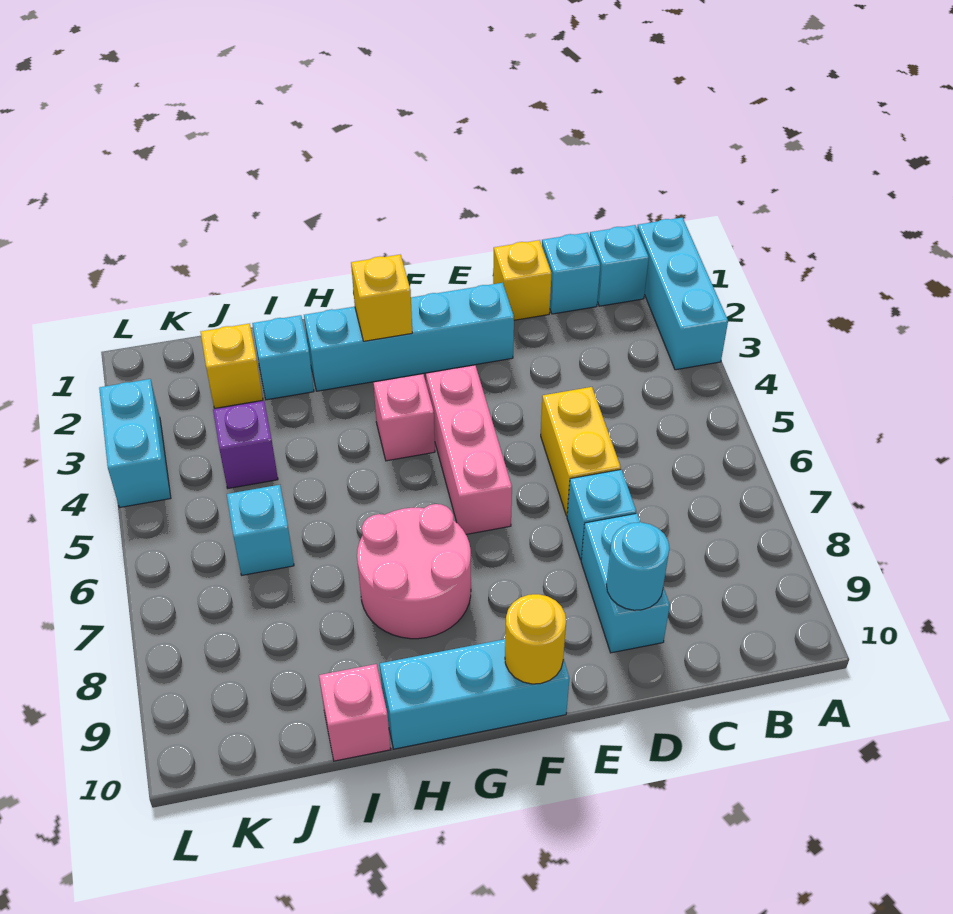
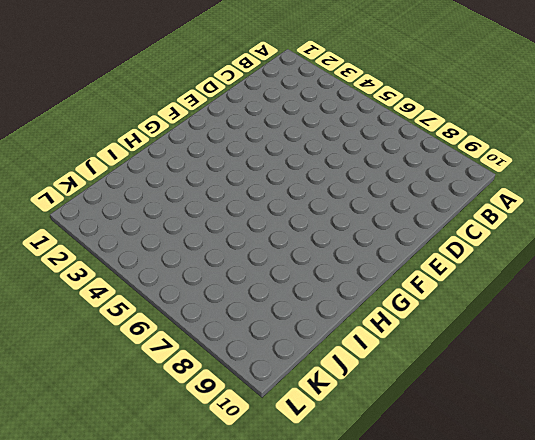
none -> cyan brick A1:A3 level 1
none -> cyan brick B1 level 1
none -> cyan brick C1 level 1

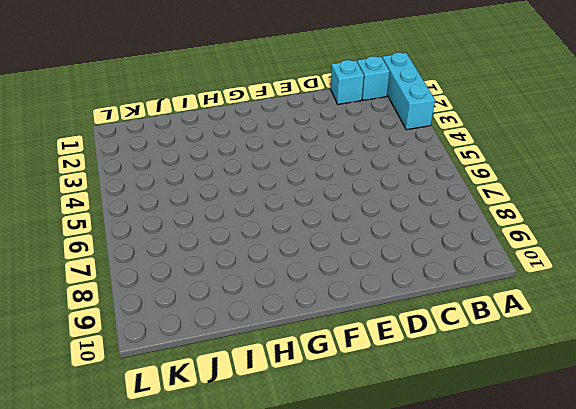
none -> yellow brick D1 level 1
none -> yellow brick D5:D6 level 1
none -> cyan brick D7 level 1

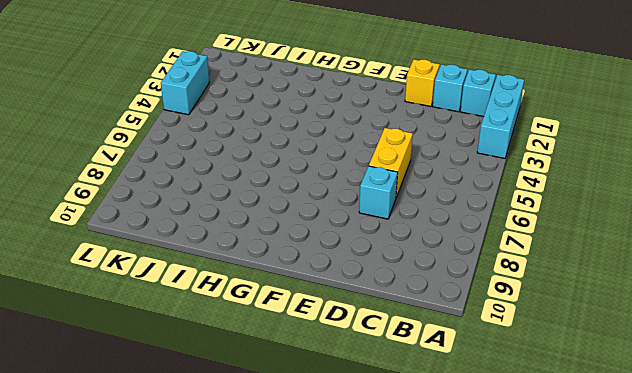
none -> cyan brick D8:D9 level 1
none -> cyan brick E2:H2 level 1
none -> pink brick F4:F6 level 1

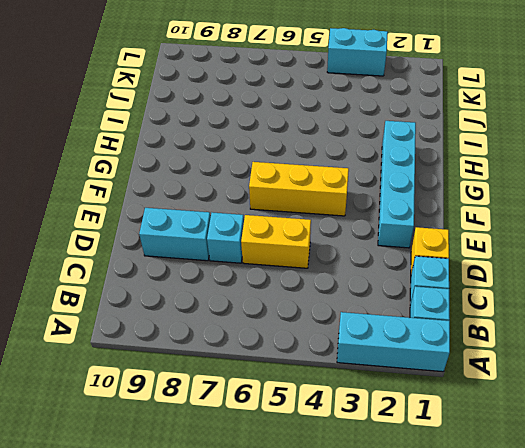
yellow brick F4:F6 level 1 -> pink brick F4:F6 level 1
none -> cyan brick F10:H10 level 1
none -> pink brick G4 level 1
none -> pink round brick G7:H8 level 1

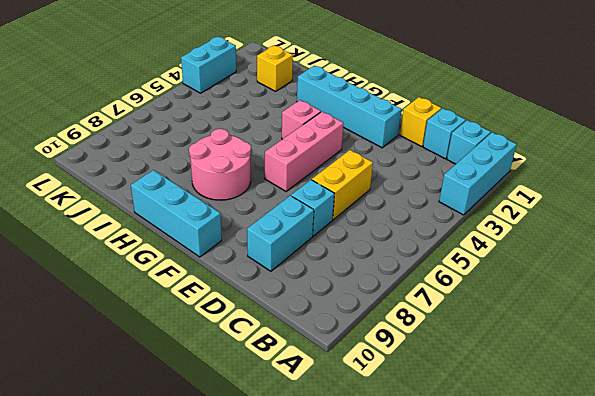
none -> cyan brick I2 level 1
none -> pink brick I10 level 1
none -> purple brick J4 level 1

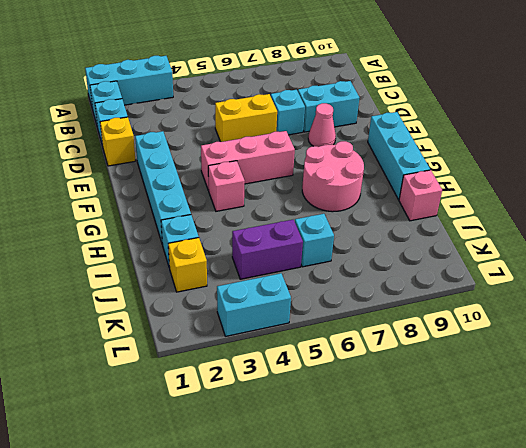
pink cone E8 level 1 -> none
purple brick J4:J5 level 1 -> purple brick J4 level 1
none -> cyan round brick D9 level 2
none -> yellow round brick F10 level 2
none -> yellow brick G2 level 2

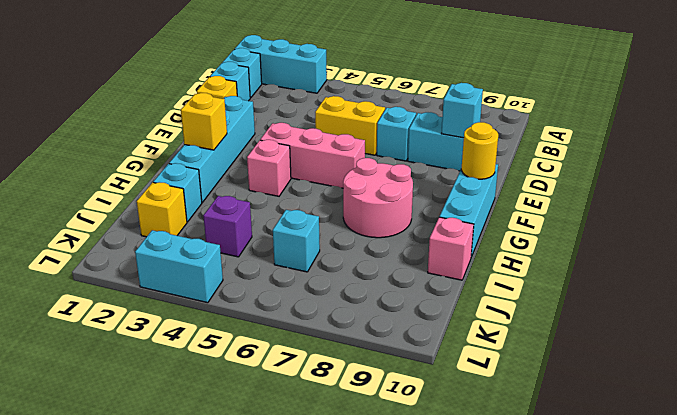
cyan brick D9 level 2 -> cyan round brick D9 level 2

